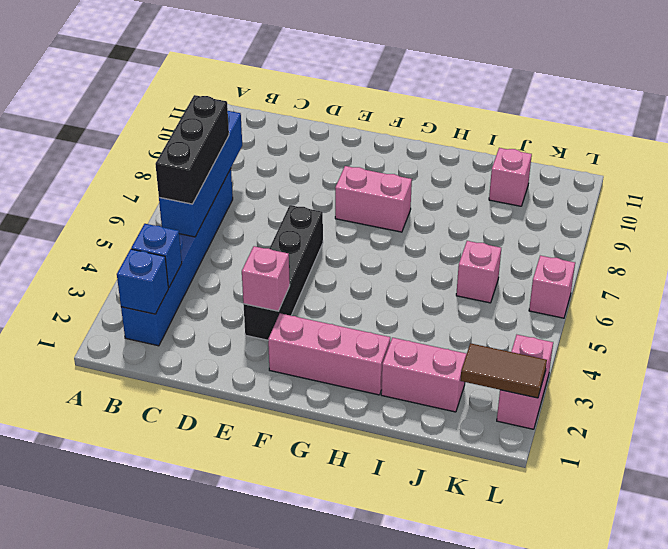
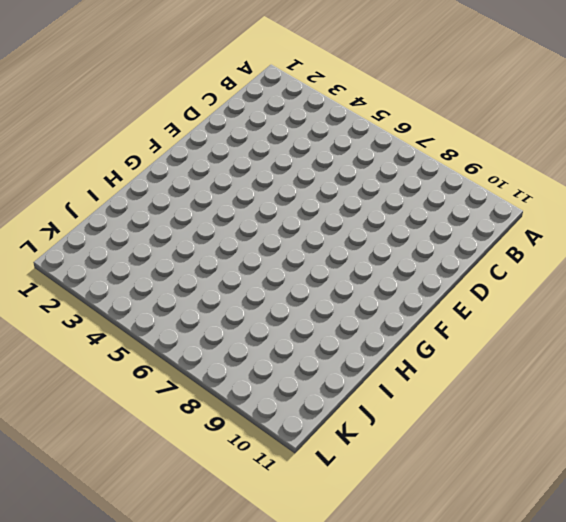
none -> blue brick B2:B7 level 1
none -> black brick E3:E6 level 1
none -> pink brick F2:H2 level 1

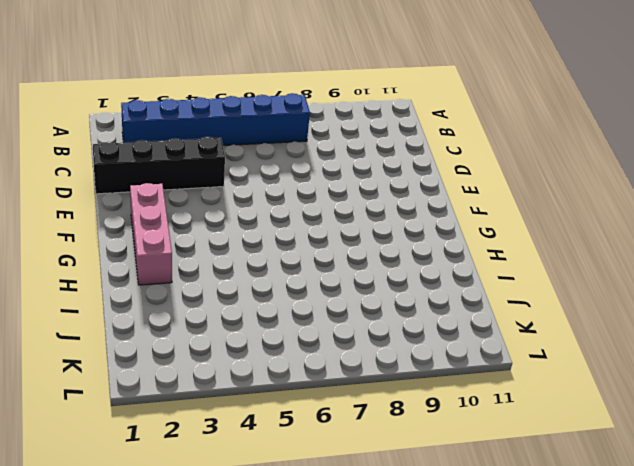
black brick D1:D4 level 1 -> black brick E3:E6 level 1
none -> pink brick F8:G8 level 1
none -> pink brick I2:J2 level 1
none -> pink brick J6 level 1

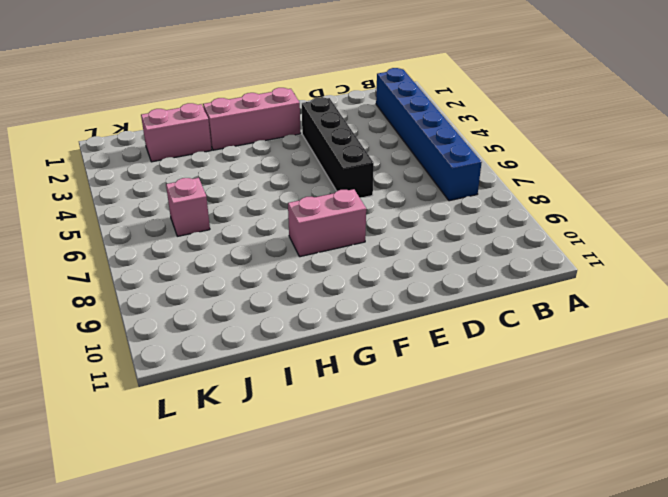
none -> pink brick J10 level 1
none -> pink brick L2:L3 level 1
none -> pink brick L6 level 1

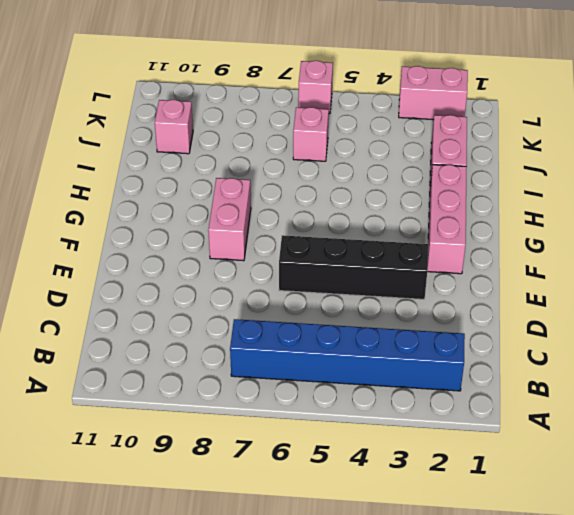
none -> blue brick B2 level 2
none -> blue brick B3 level 2
none -> blue brick B5:B8 level 2

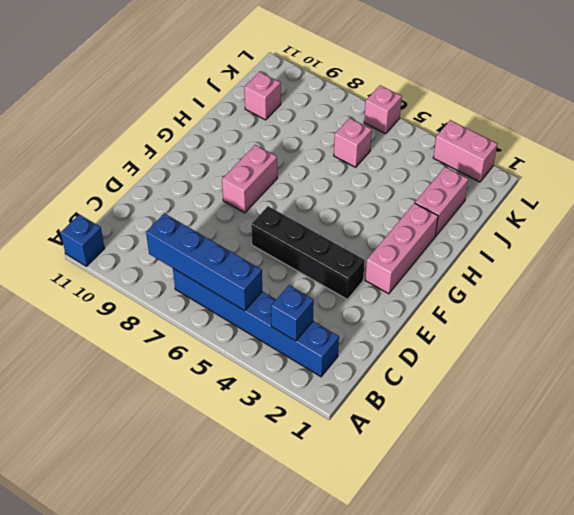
blue brick A11 level 1 -> blue brick B2 level 2
none -> pink brick E3 level 2
none -> brown tile K2:L2 level 2
none -> black brick B5:B7 level 3

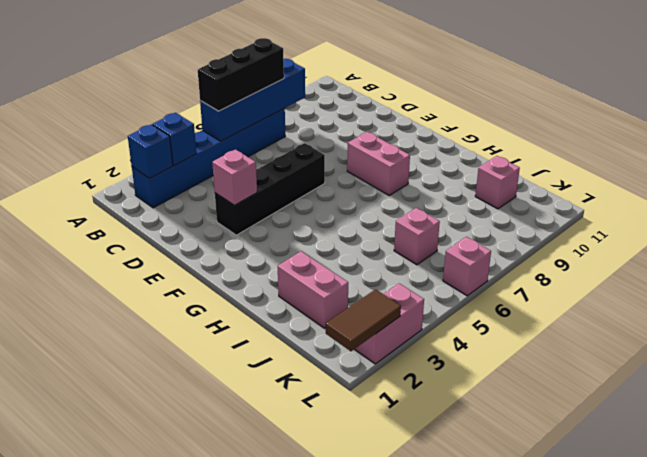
brown tile L1:L2 level 2 -> brown tile K2:L2 level 2
none -> pink brick F2:H2 level 1

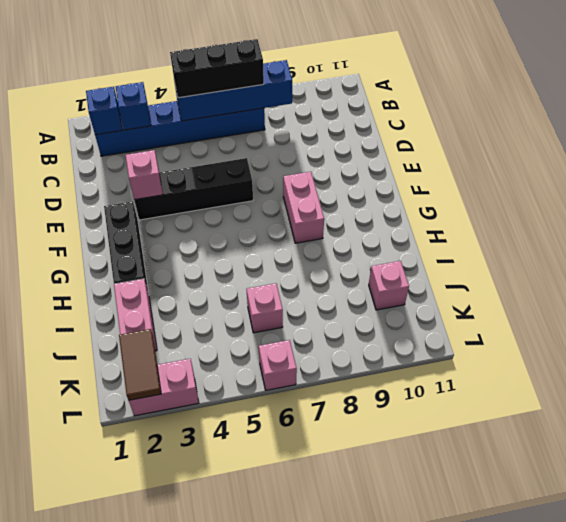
black brick F2:H2 level 1 -> pink brick F2:H2 level 1

